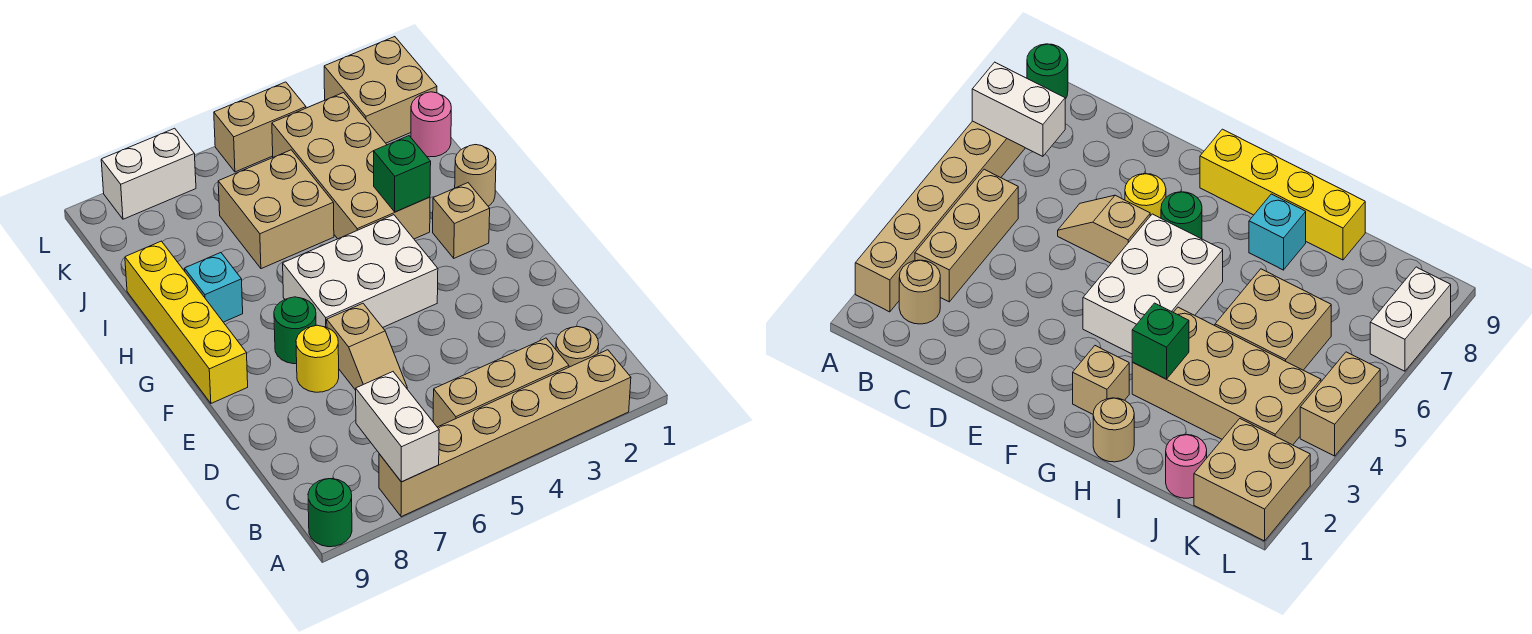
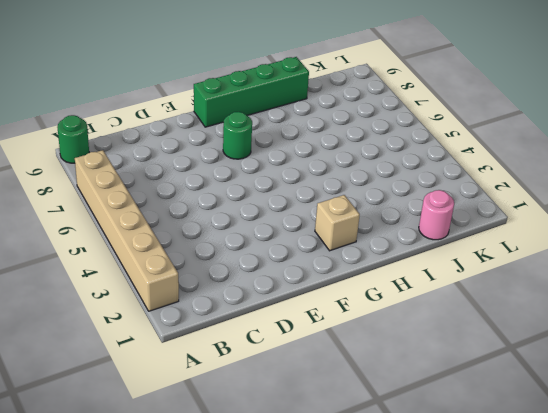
green brick F9:I9 level 1 -> yellow brick F9:I9 level 1
none -> tan round brick B2 level 1
none -> tan brick B3:B5 level 1
none -> tan slope D6:E6 level 1 top E

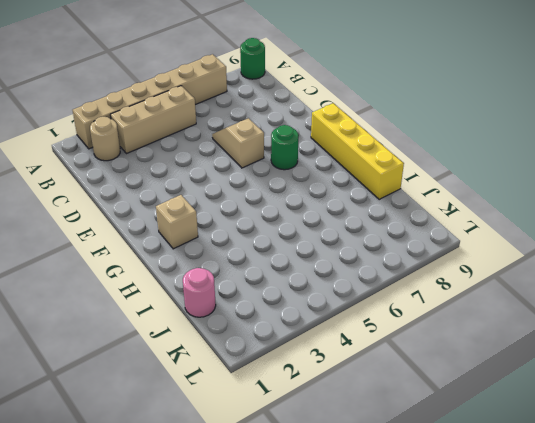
none -> yellow round brick E7 level 1
none -> white brick F4:G6 level 1
none -> tan round brick H1 level 1

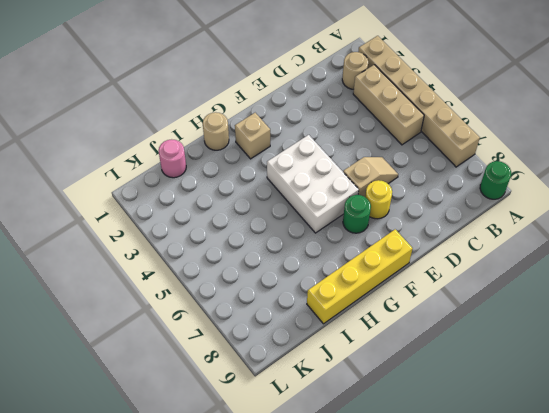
none -> tan brick H3:K4 level 1
none -> cyan brick H8 level 1
none -> tan brick I5:J6 level 1

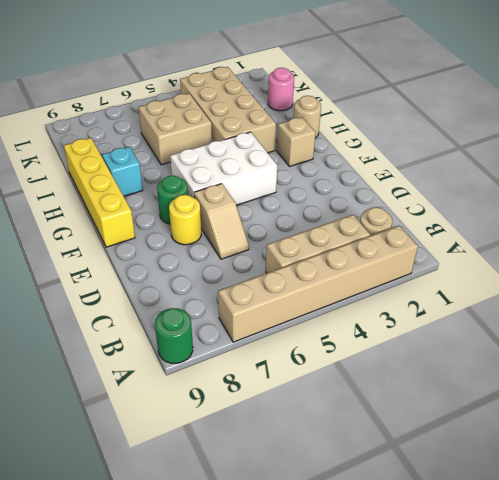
none -> tan brick K1:L2 level 1
none -> tan brick L4:L5 level 1
none -> white brick L7:L8 level 1

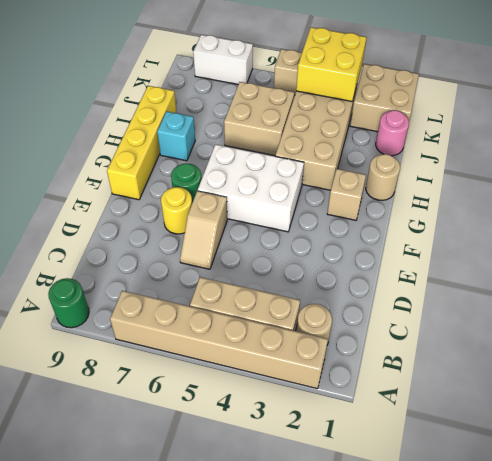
yellow brick K3:L4 level 2 -> none
none -> white brick A7:B7 level 2
none -> green brick H3 level 2

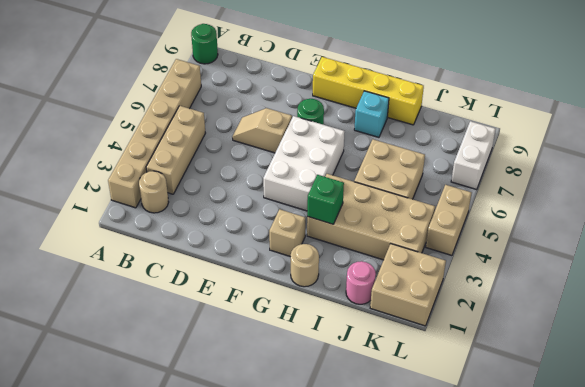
none -> yellow round brick E7 level 1
none -> white brick A7:B7 level 2

